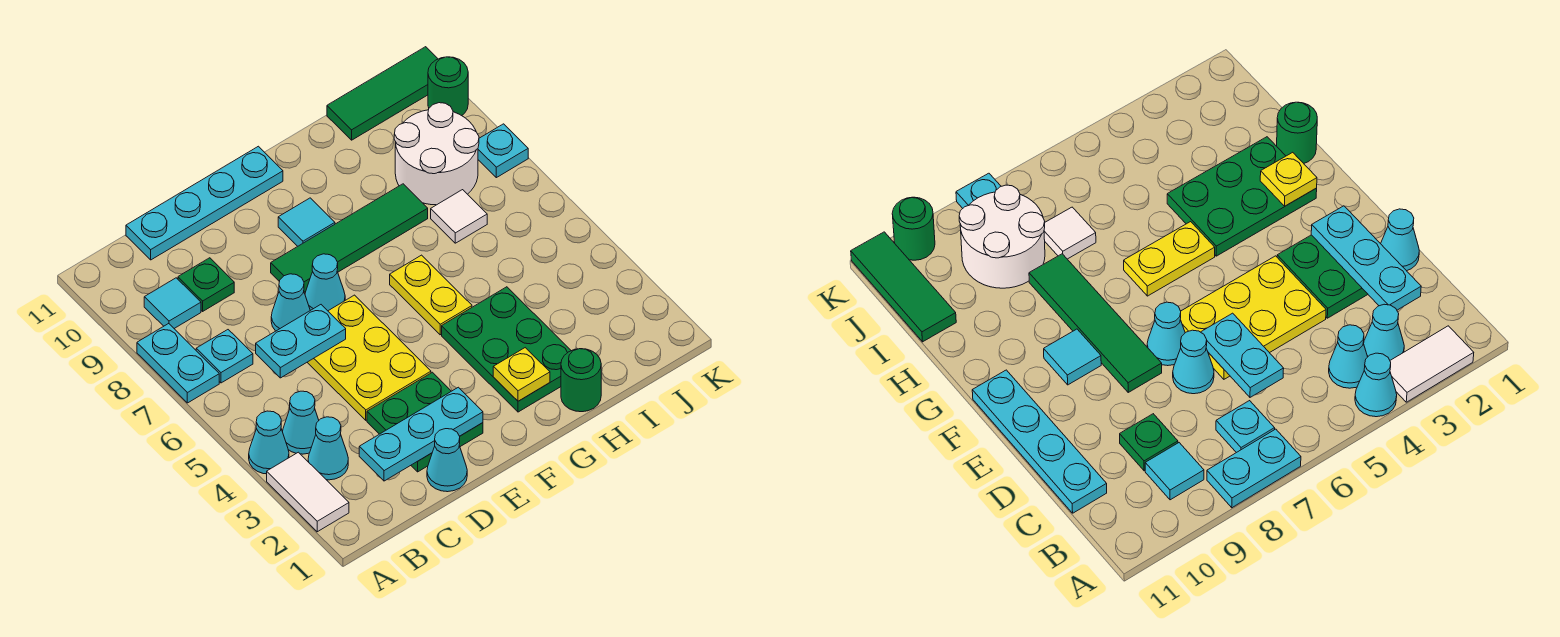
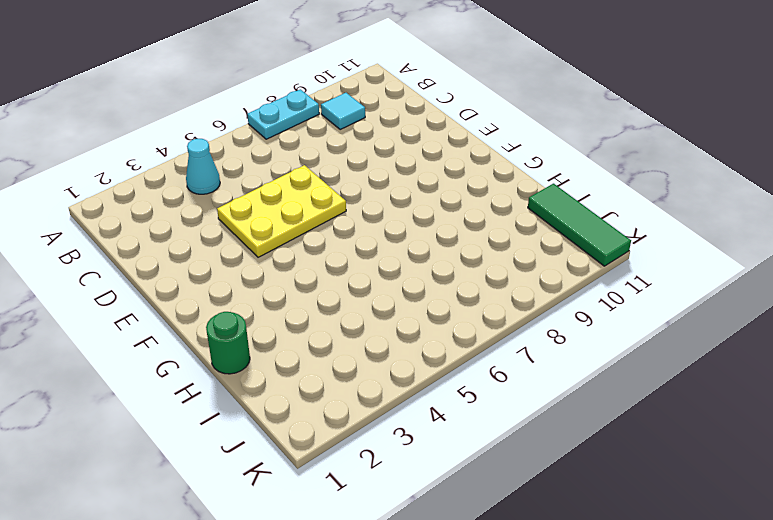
none -> white tile A2:A3 level 1
none -> cyan cone A4 level 1
none -> cyan cone B3 level 1

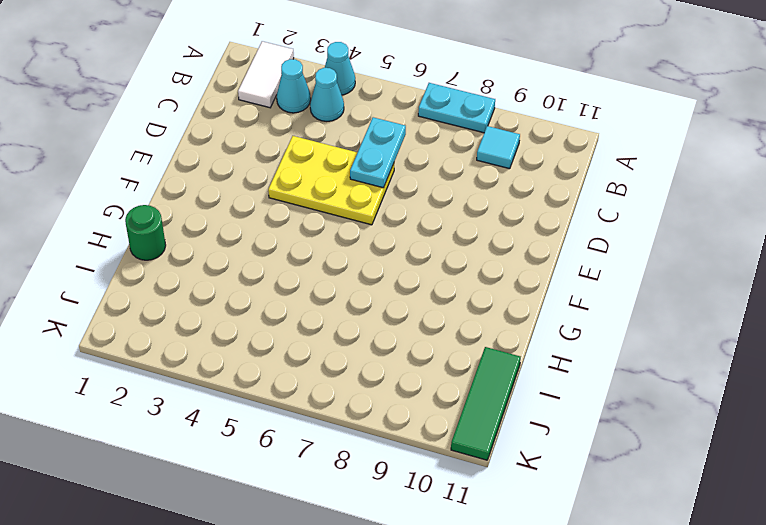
white tile A2:B2 level 1 -> white tile A2:A3 level 1
none -> cyan plate B7 level 1
none -> green plate C9 level 1
none -> cyan plate C11:F11 level 1

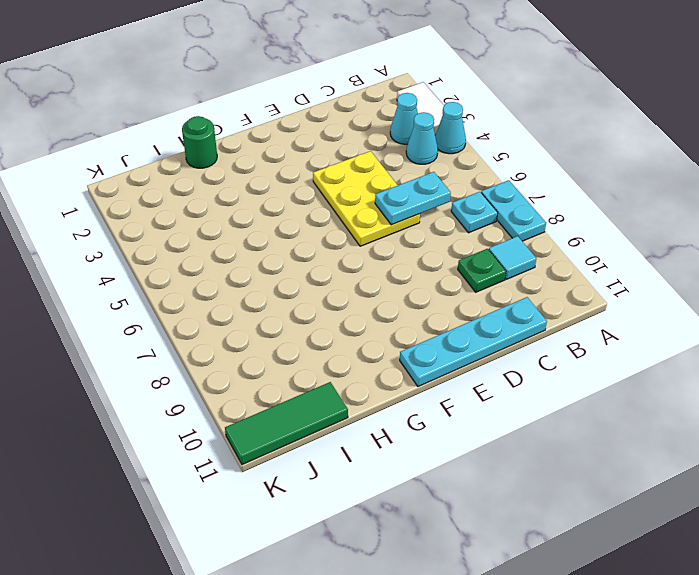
none -> cyan cone D1 level 1
none -> green plate D2:E3 level 1
none -> cyan cone D7 level 1

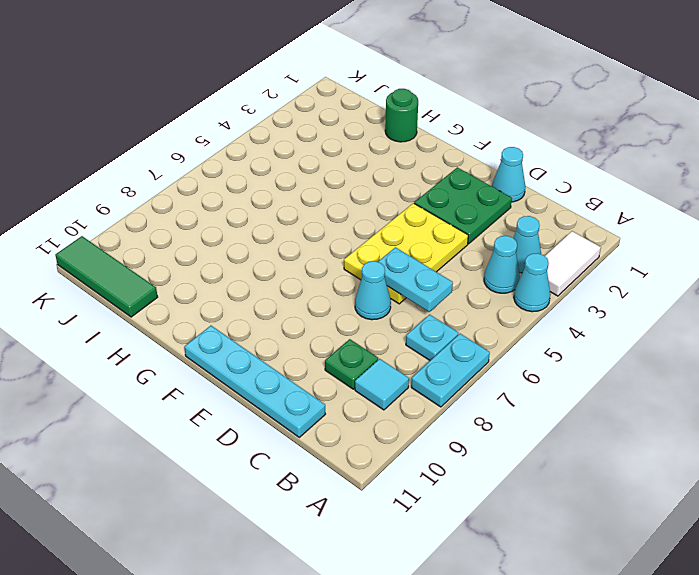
none -> cyan cone E7 level 1
none -> green tile E8:H8 level 1
none -> cyan tile F9 level 1

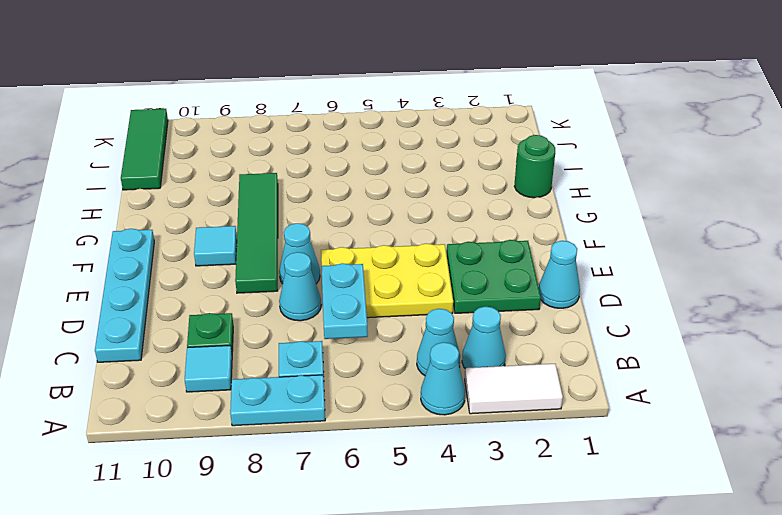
none -> green plate G2:H4 level 1
none -> yellow plate G5:G6 level 1
none -> white tile I7 level 1

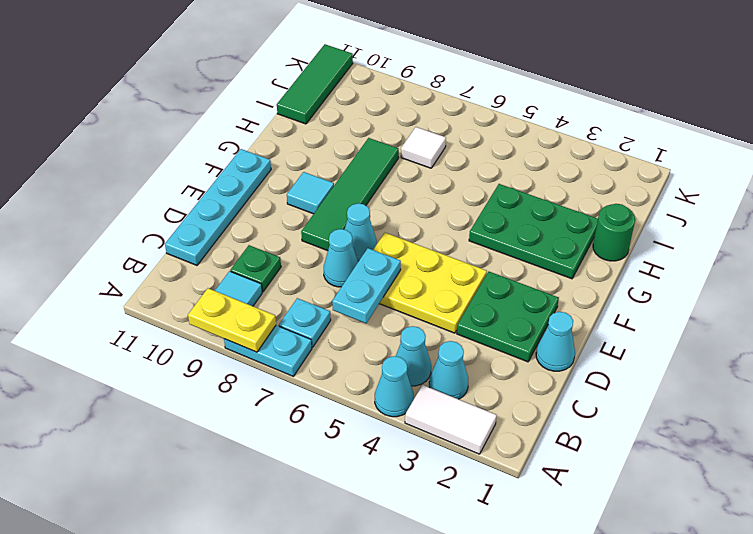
yellow plate A8:A9 level 2 -> yellow plate G5:G6 level 1
none -> white round brick I8:J9 level 1
none -> cyan plate K8 level 1
none -> green round brick K10 level 1

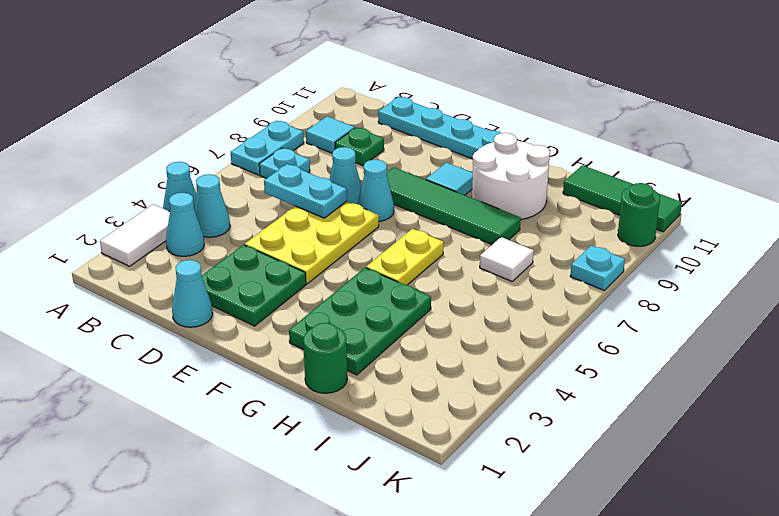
white round brick G9:H10 level 1 -> white round brick I8:J9 level 1
none -> cyan plate C2:E2 level 2
none -> yellow plate G2 level 2

